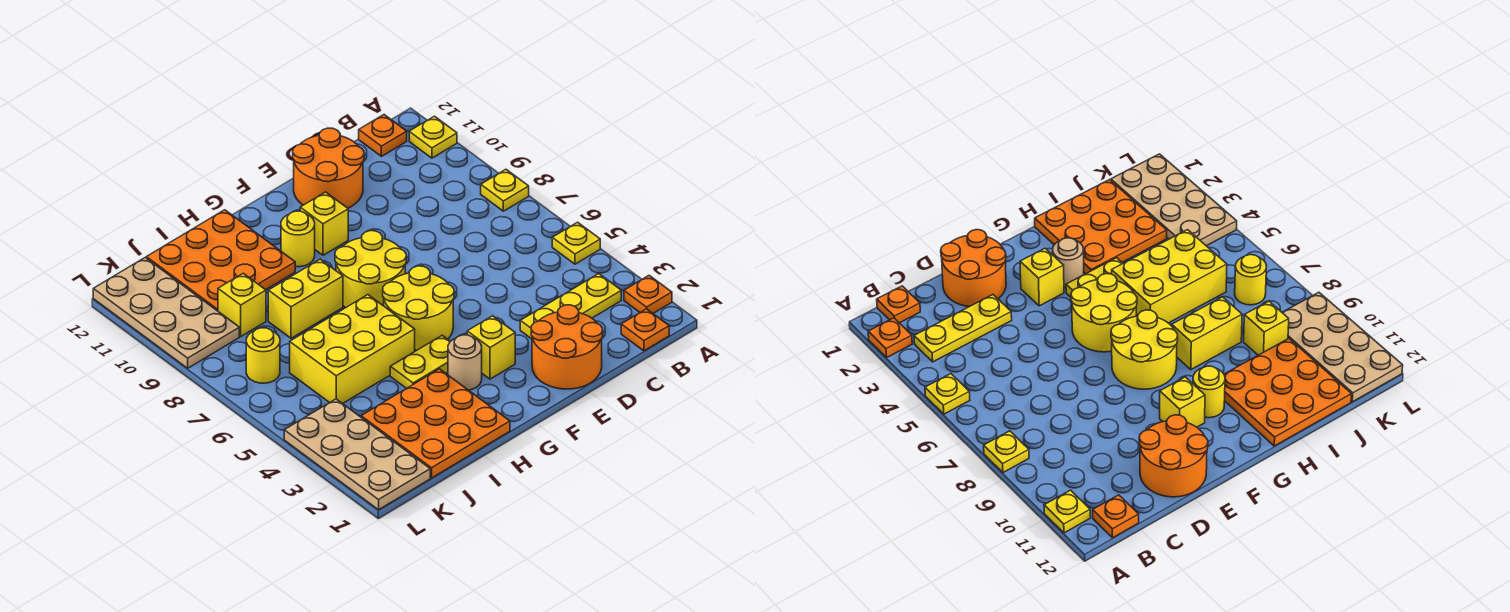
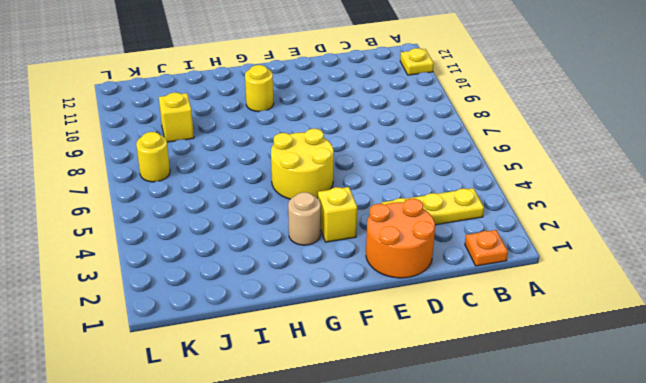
none -> orange plate A2 level 1
none -> yellow plate A5 level 1
none -> yellow plate A8 level 1

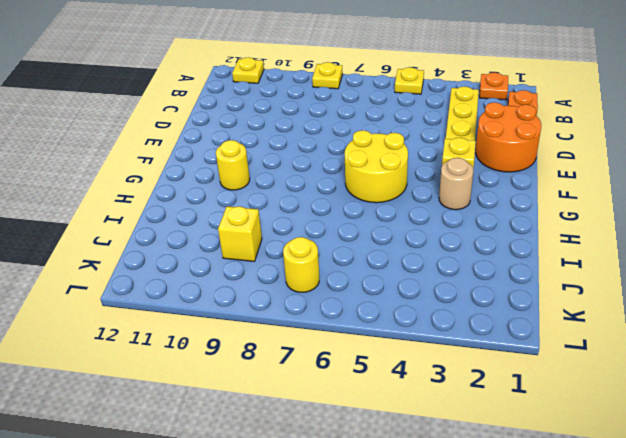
none -> orange plate B12 level 1
none -> orange round brick D11:E12 level 1
none -> yellow round brick F7:G8 level 1

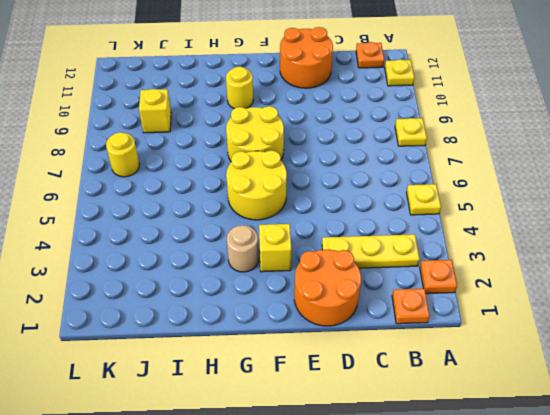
none -> yellow brick F10 level 1
none -> yellow plate G4:H4 level 1
none -> orange plate H1:J3 level 1

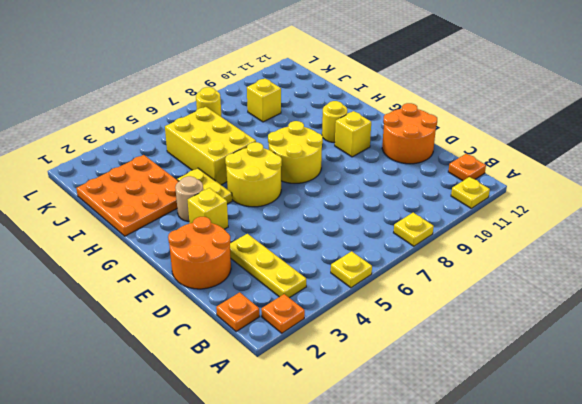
none -> yellow brick H8:I8 level 1
none -> orange plate H10:J12 level 1
none -> tan plate K1:L4 level 1

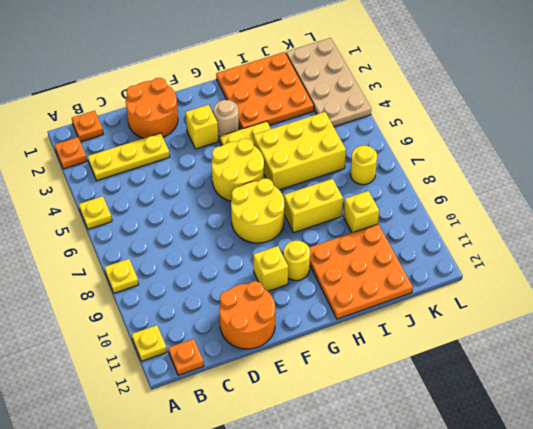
none -> tan plate K9:L12 level 1

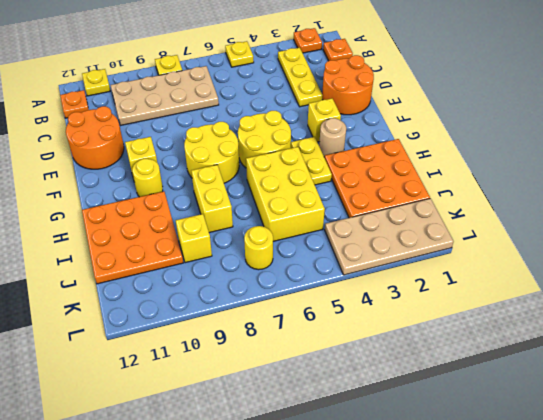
tan plate B7:C10 level 1 -> tan plate K9:L12 level 1

